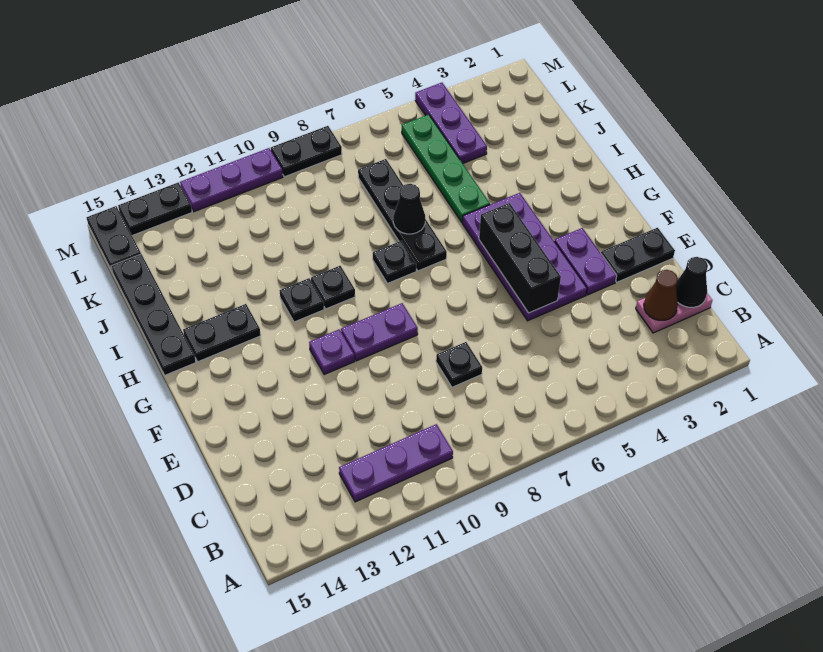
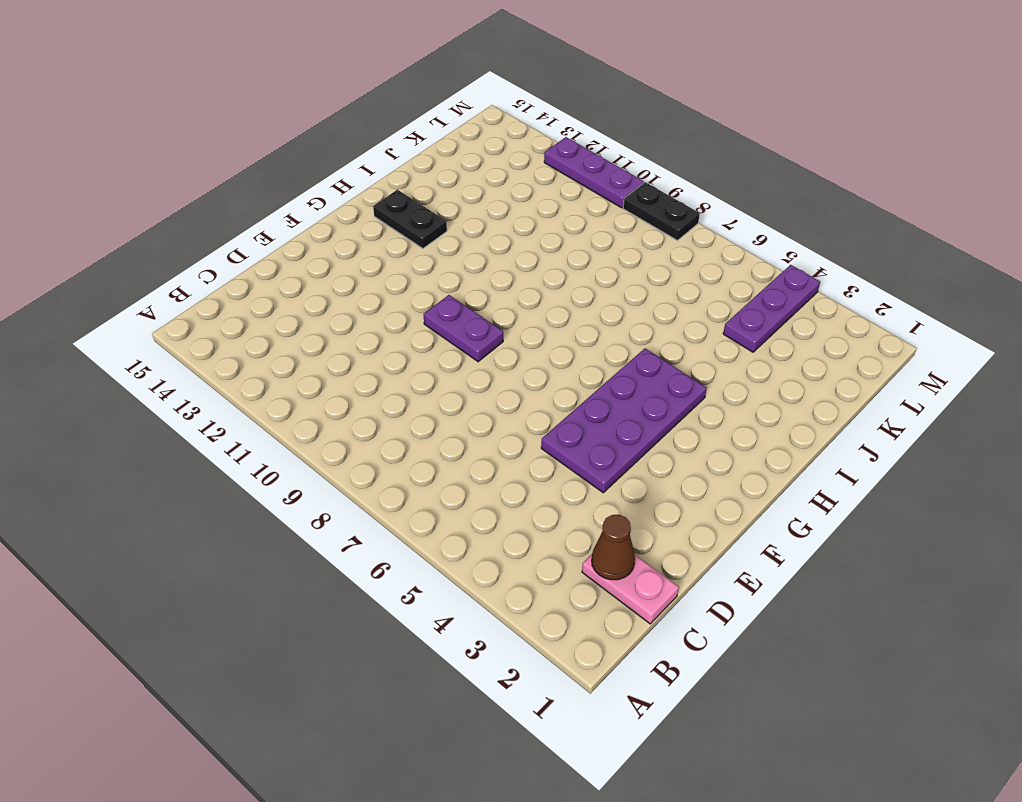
none -> purple plate B10:B12 level 1
none -> black plate D8 level 1
none -> black plate E1:E2 level 1

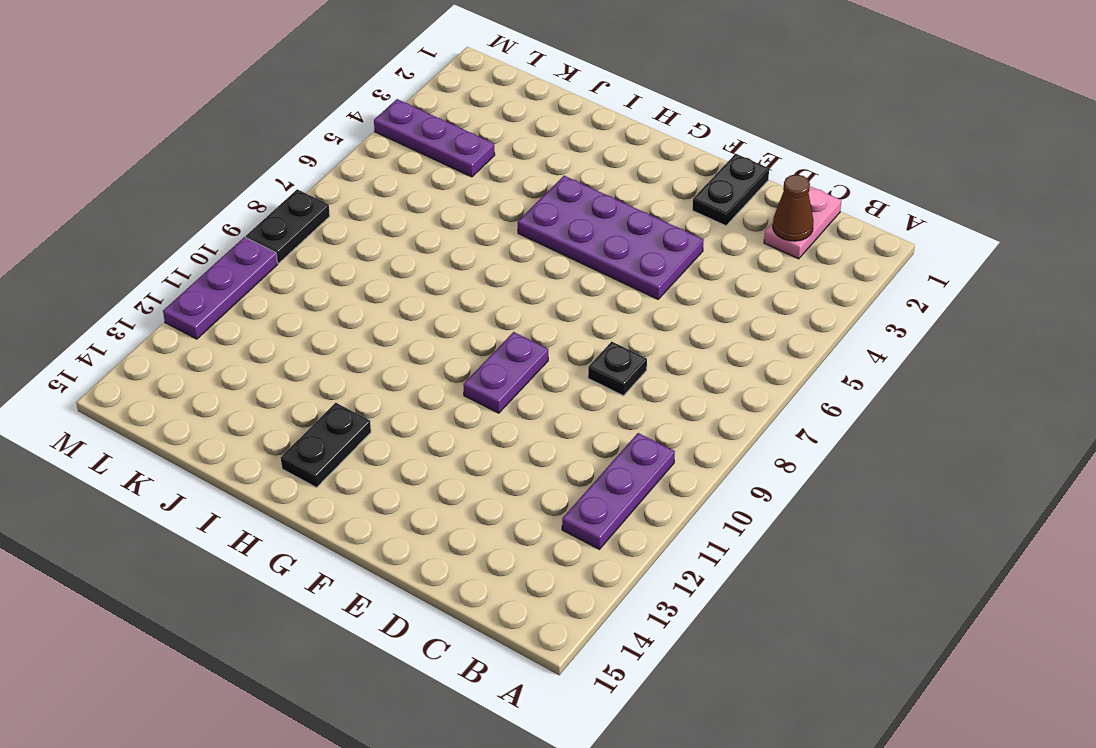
none -> purple plate E3:F3 level 1
none -> purple plate F11 level 1
none -> black plate H7:K7 level 1

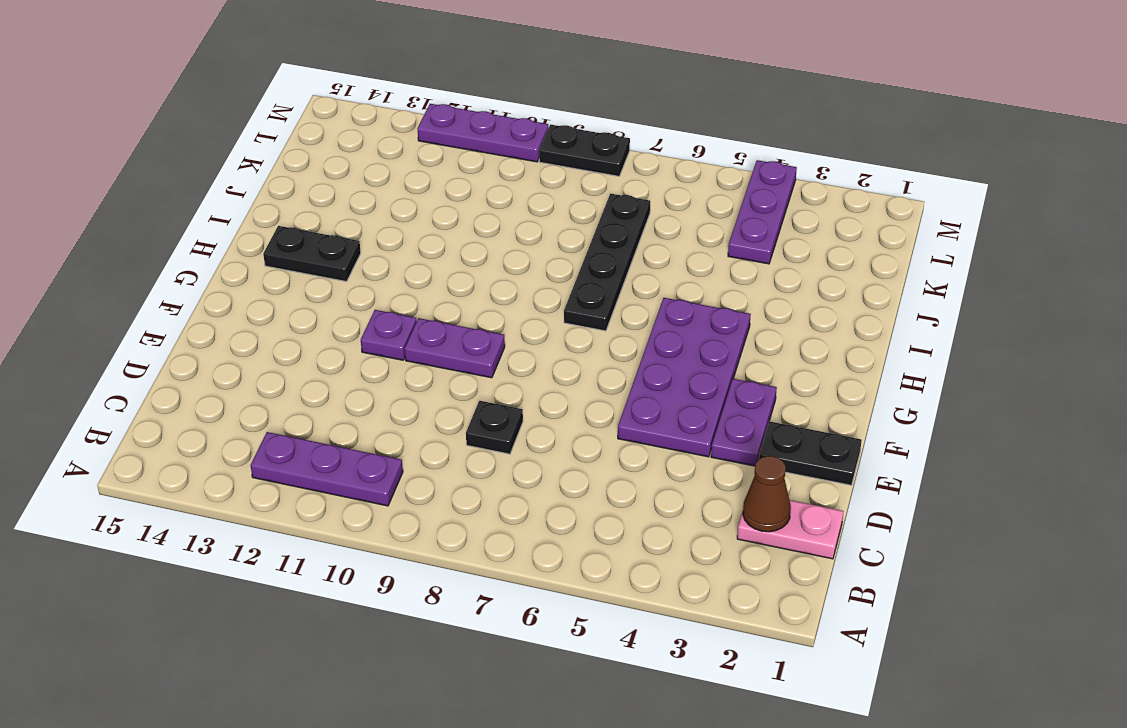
none -> black plate H8 level 1
none -> black plate H10 level 1
none -> black plate H11 level 1

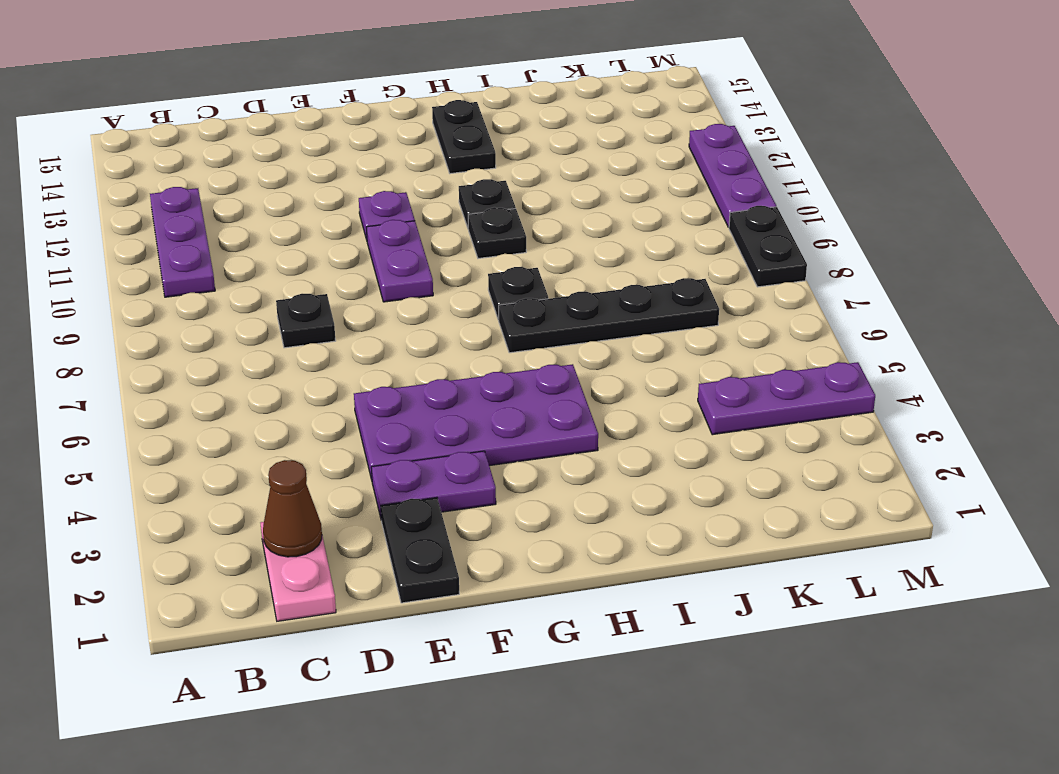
none -> black plate H15:K15 level 1
none -> green plate I5:L5 level 1
none -> black plate L15:M15 level 1

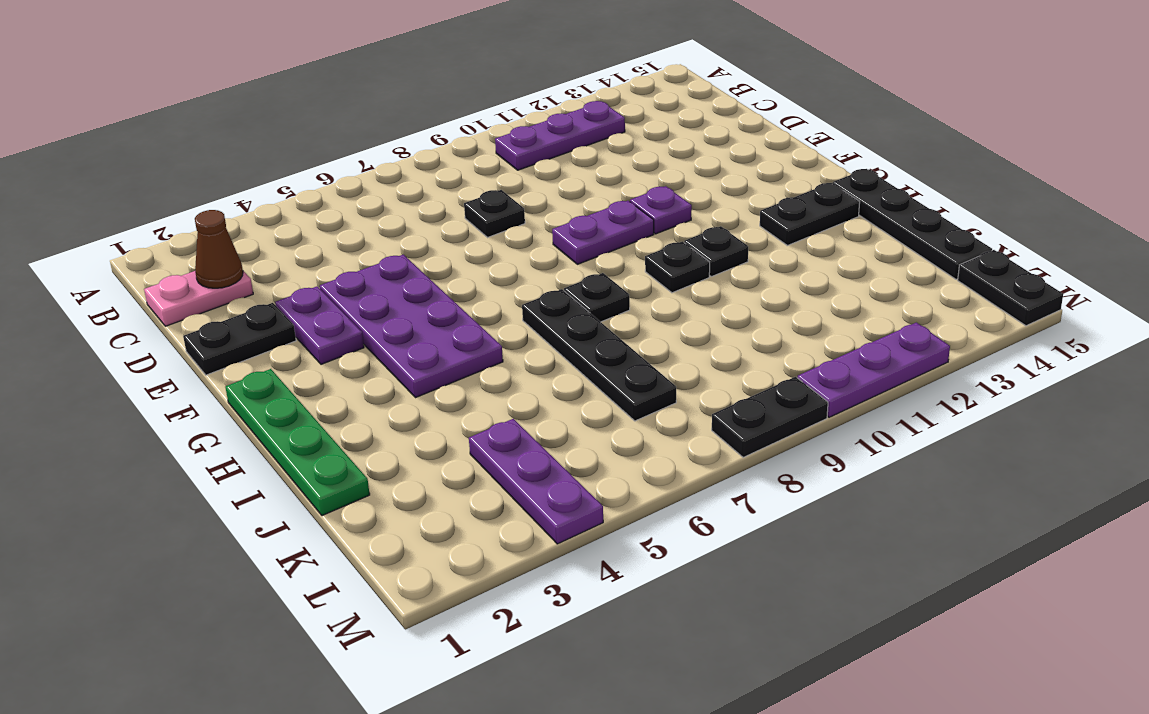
green plate G1:J1 level 1 -> green plate I5:L5 level 1
none -> black plate M13:M14 level 1
none -> black cone C1 level 2
none -> black brick E5:G5 level 2

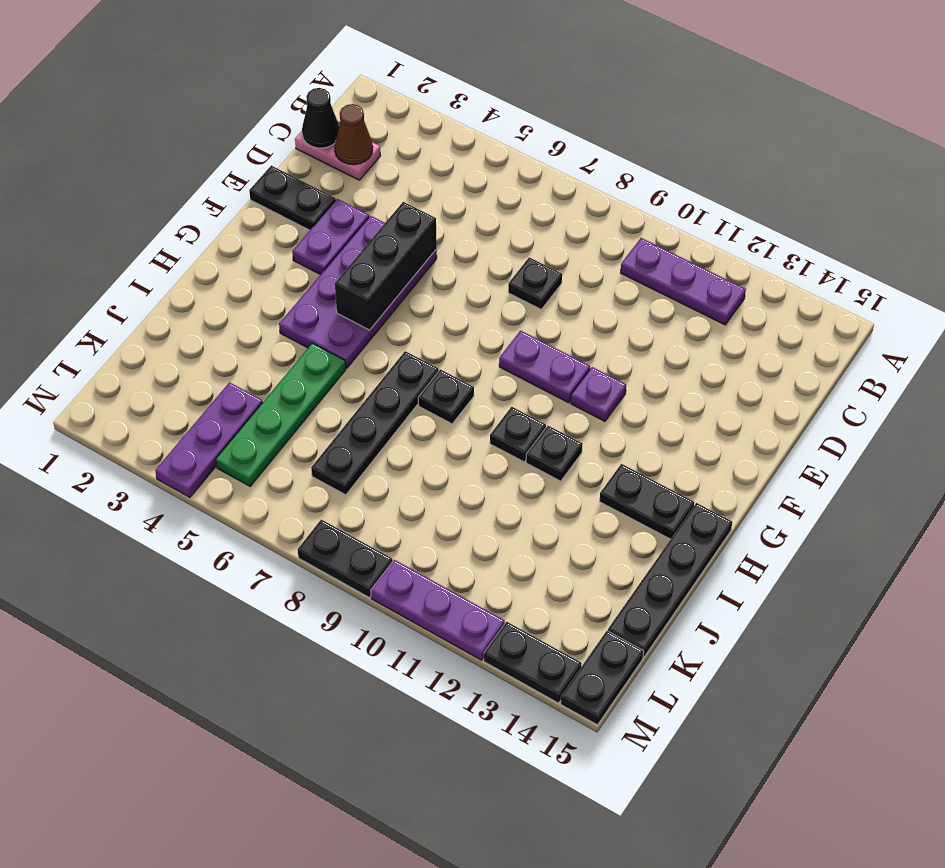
none -> black cone I7 level 2

